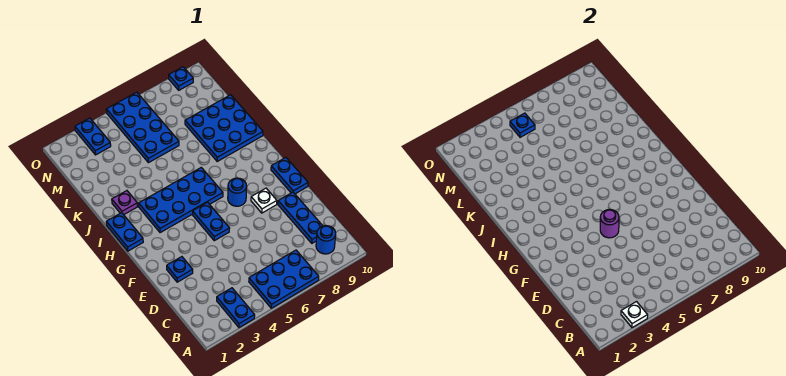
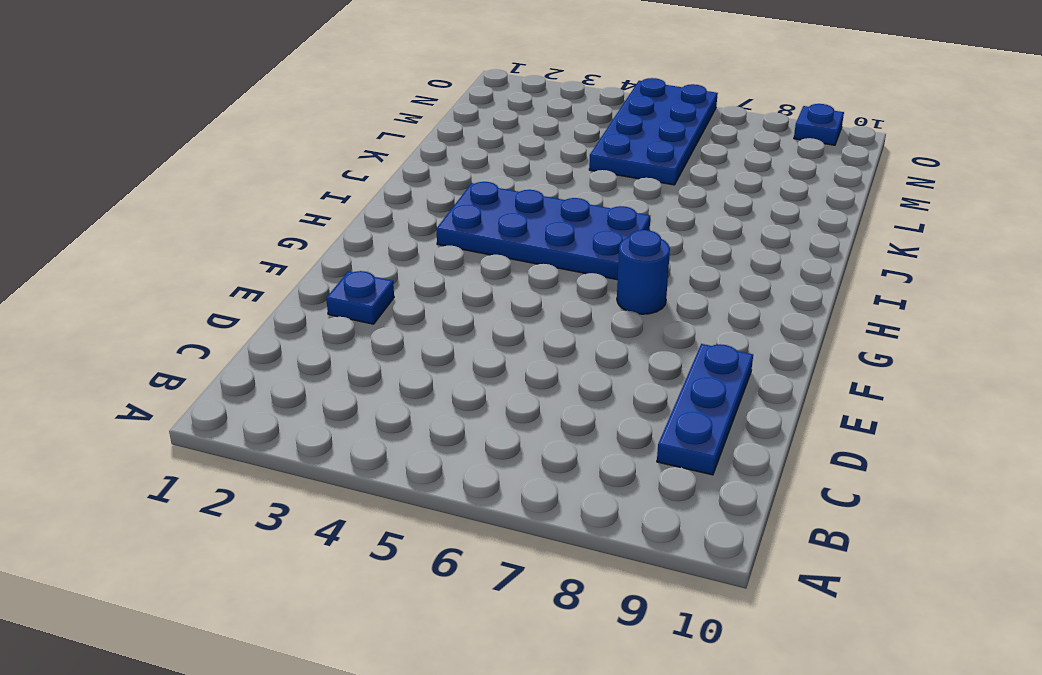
none -> blue plate A3:B3 level 1
none -> blue plate A5:B7 level 1
none -> blue round brick B9 level 1

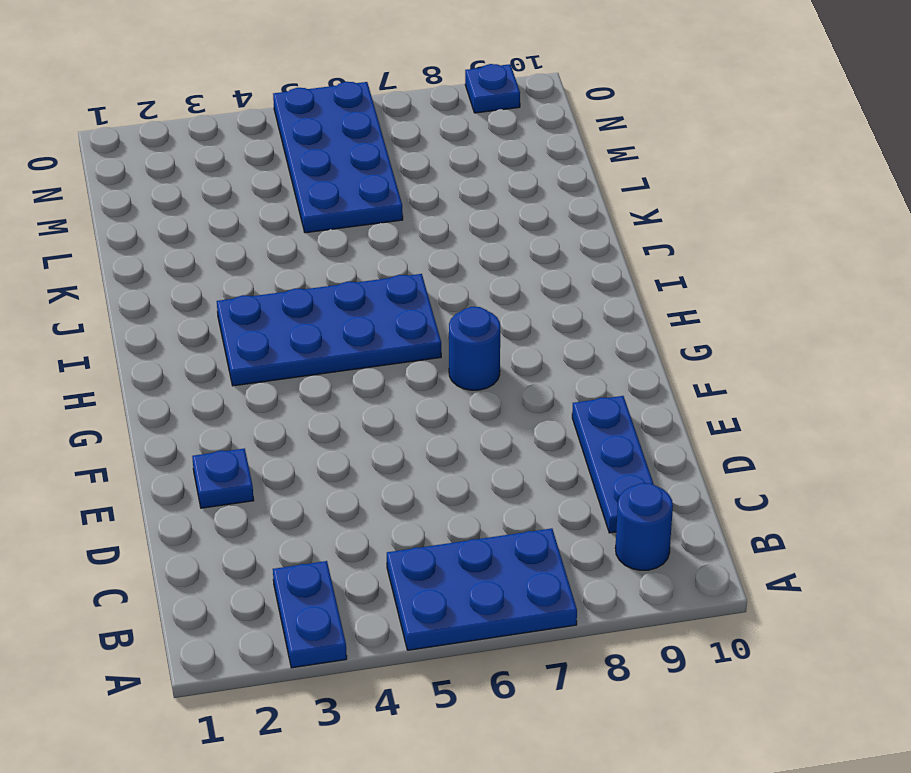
none -> blue plate F5:G5 level 1
none -> white plate F8 level 1
none -> blue plate F10:G10 level 1

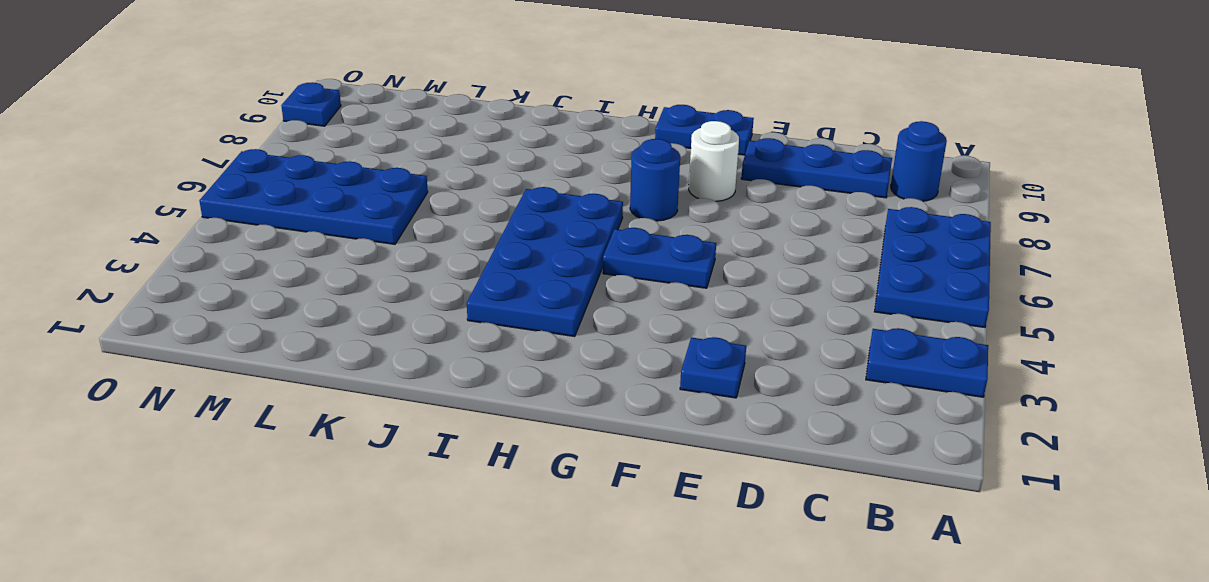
white round brick F8 level 1 -> white plate F8 level 1
none -> blue plate H1:I1 level 1
none -> purple plate J2 level 1
none -> blue plate J8:L10 level 1

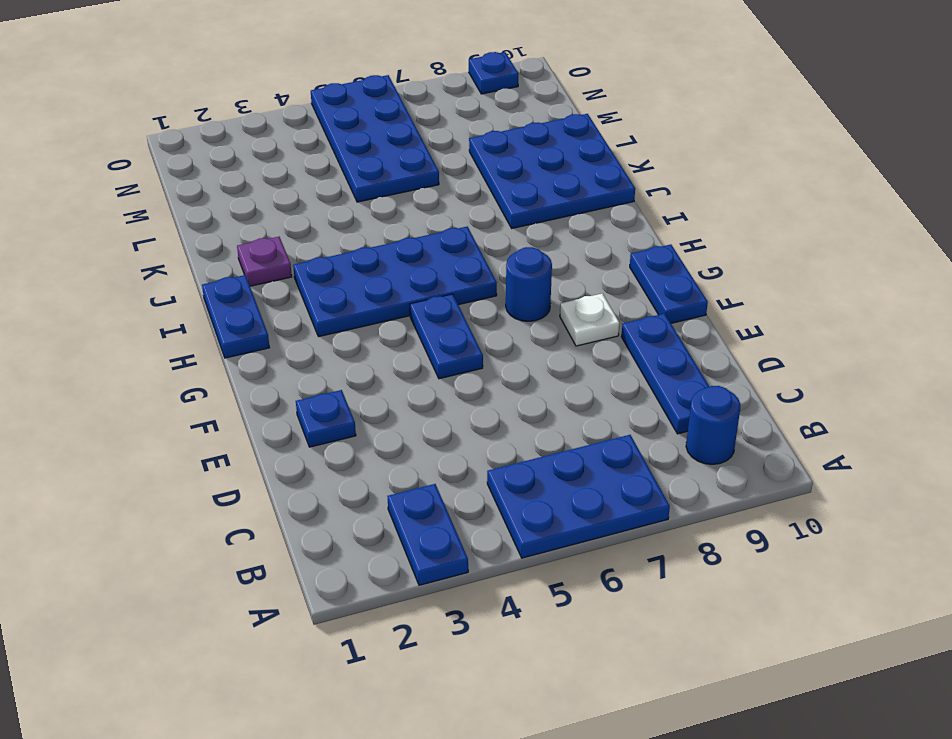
none -> blue plate N3:O3 level 1
none -> white plate A3 level 2
none -> purple round brick F5 level 2

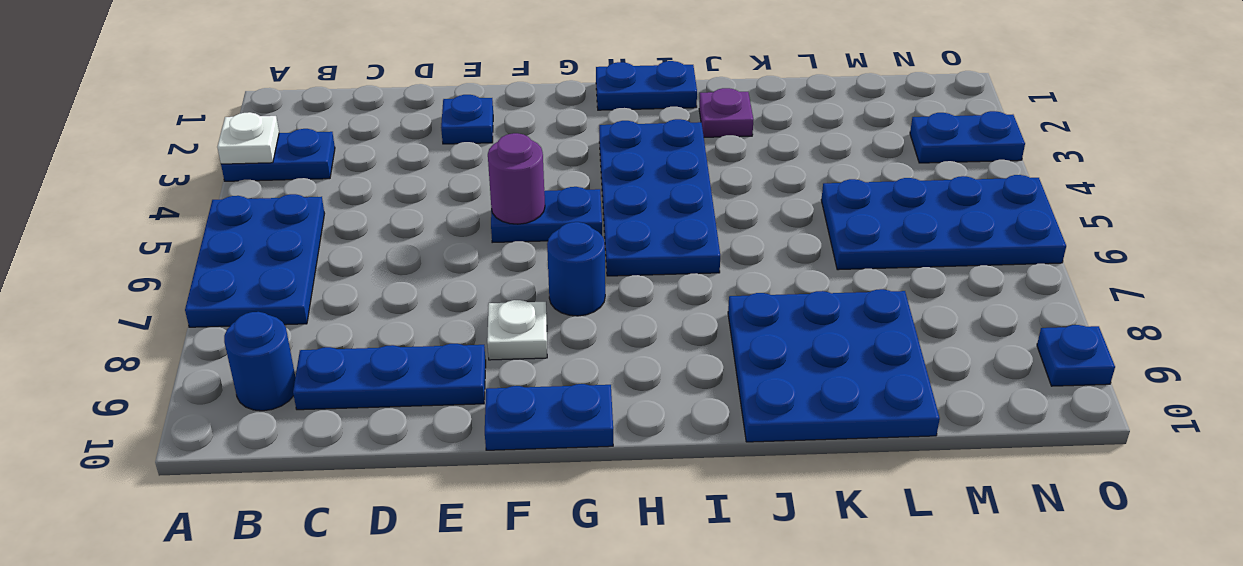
none -> blue plate N5 level 2

